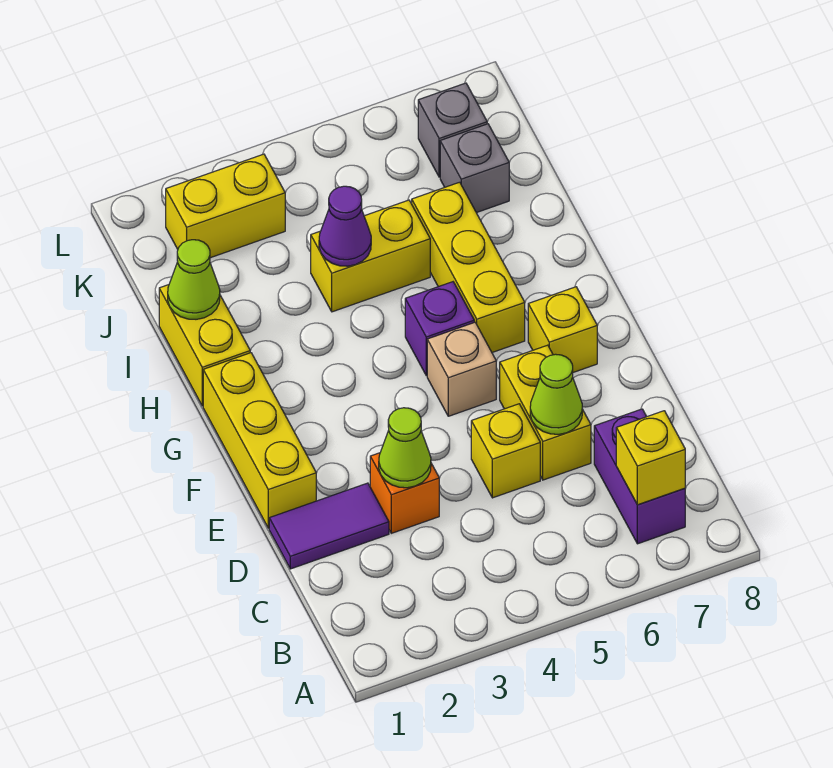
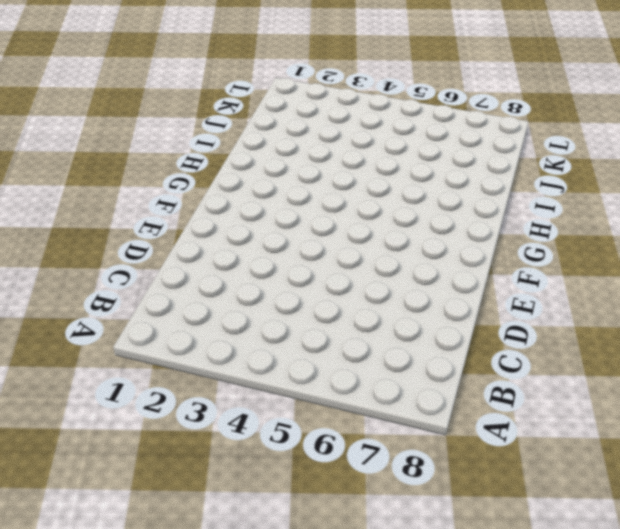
none -> purple brick B7:C7 level 1
none -> purple tile D1:D2 level 1
none -> orange brick D3 level 1

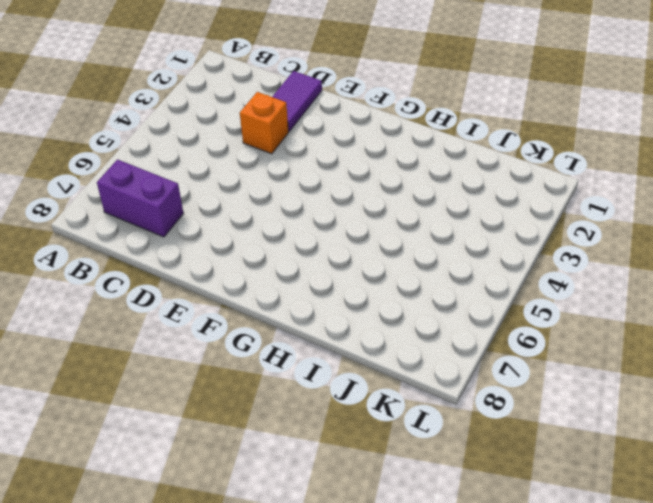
none -> yellow brick D5 level 1
none -> yellow brick D6:E6 level 1
none -> yellow brick E1:G1 level 1

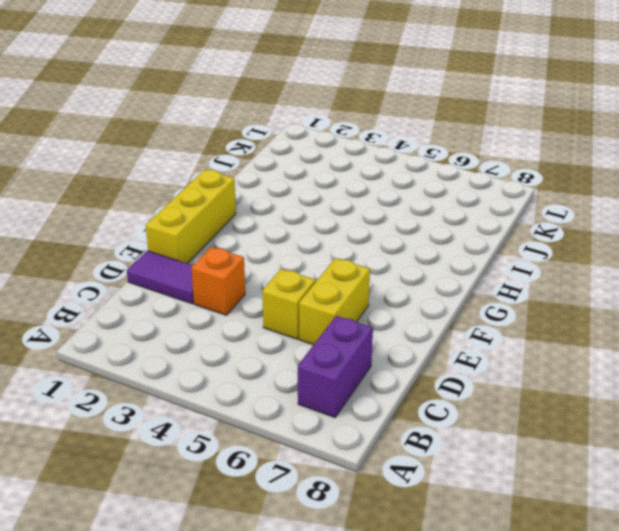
none -> tan brick F5 level 1
none -> yellow brick F7 level 1
none -> purple brick G5 level 1

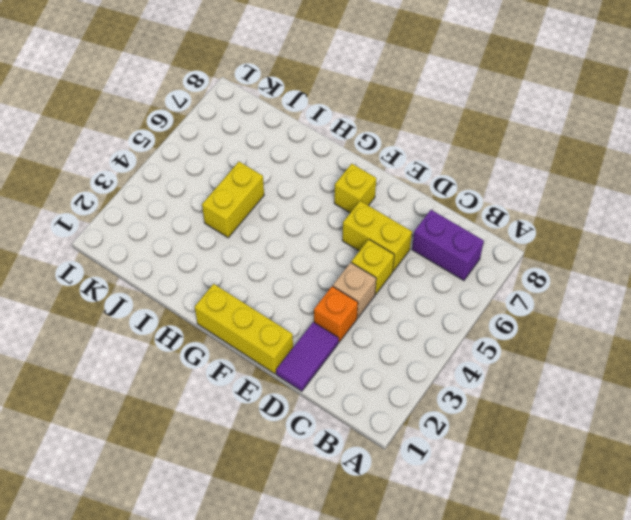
tan brick D4 level 1 -> tan brick F5 level 1
none -> purple brick G5 level 1
none -> yellow brick G6:I6 level 1
none -> yellow brick H1:I1 level 1

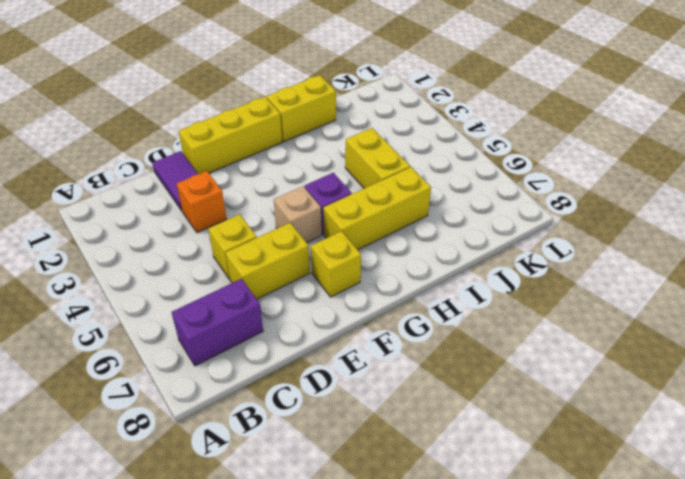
none -> grey brick J7 level 1
none -> yellow brick K2:K3 level 1
none -> grey brick K7 level 1

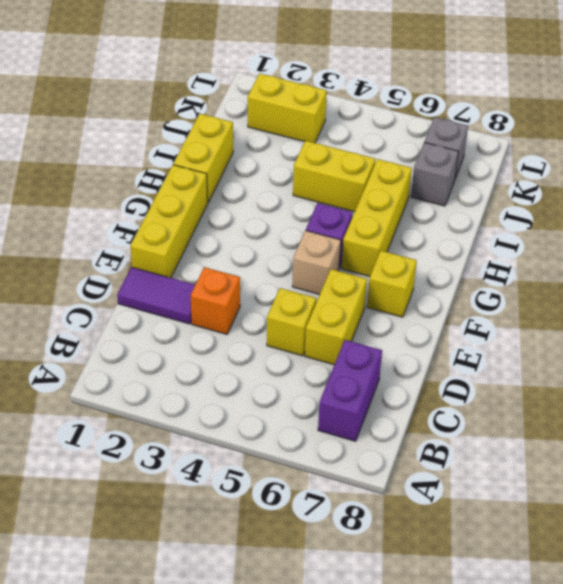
none -> yellow brick B7 level 2
none -> lime cone D3 level 2
none -> lime cone D6 level 2

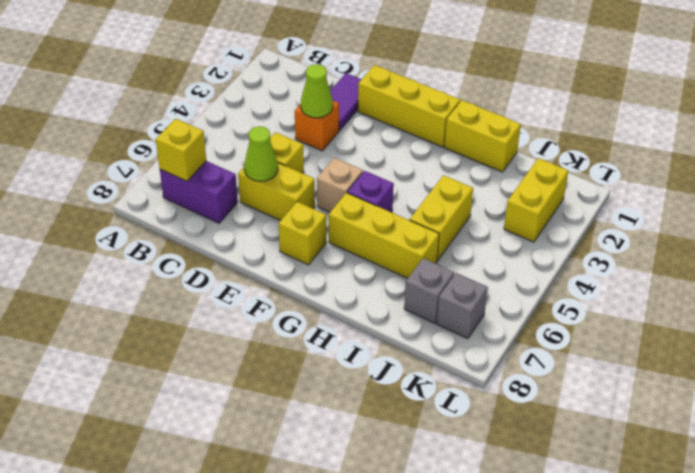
none -> lime cone I1 level 2
none -> purple cone I4 level 2

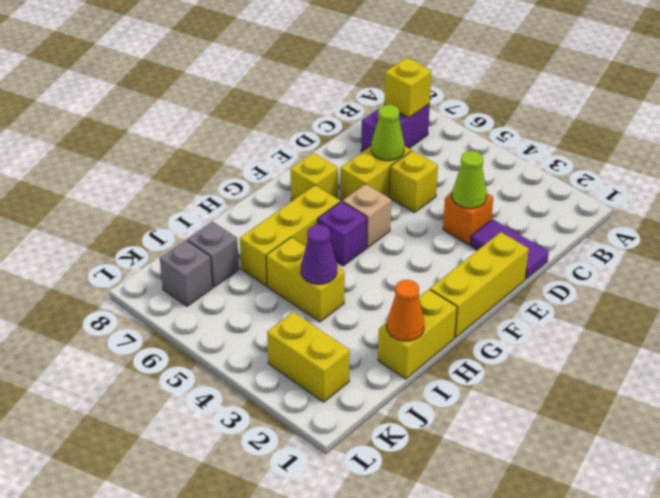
orange cone I1 level 2 -> lime cone I1 level 2

